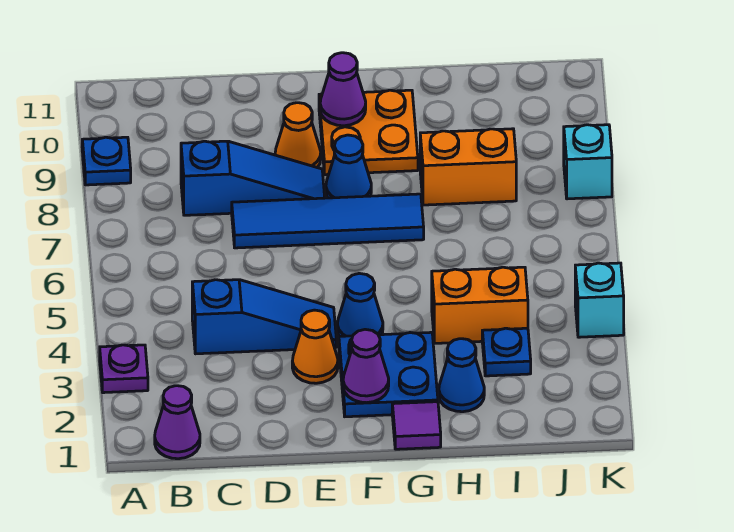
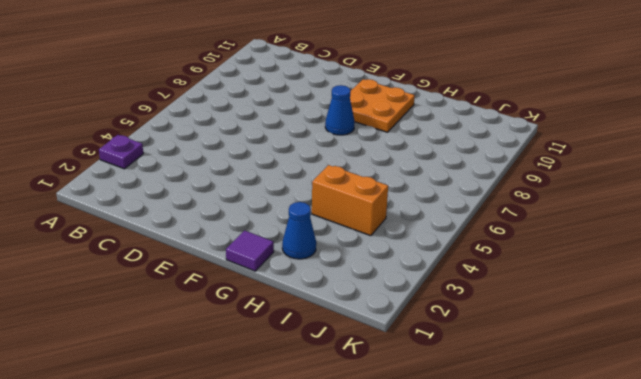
none -> blue plate A9 level 1
none -> purple cone B1 level 1
none -> blue slope C4:E4 level 1 top C

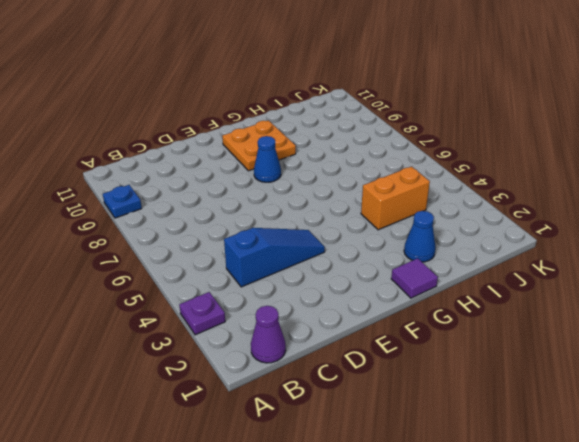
none -> blue slope C8:E8 level 1 top C
none -> blue tile D7:G7 level 1
none -> orange cone E3 level 1

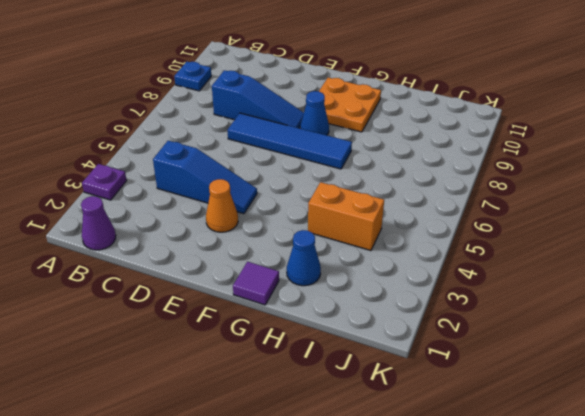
none -> orange cone E9 level 1
none -> blue plate F2:G3 level 1
none -> blue cone F4 level 1

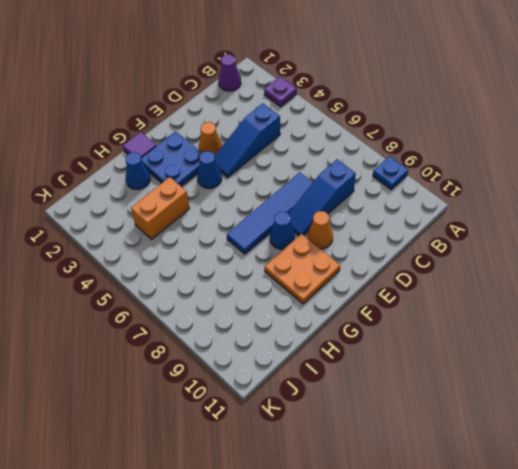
none -> orange brick H8:I8 level 1
none -> blue plate I3 level 1
none -> cyan brick K4 level 1

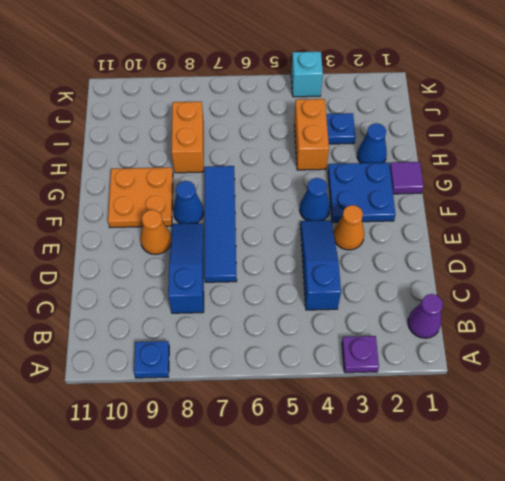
none -> cyan brick K8 level 1
none -> purple cone F2 level 2
none -> purple cone F10 level 2

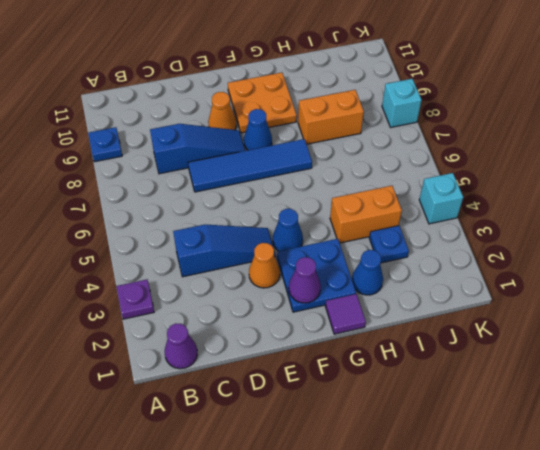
none -> purple cone F10 level 2

